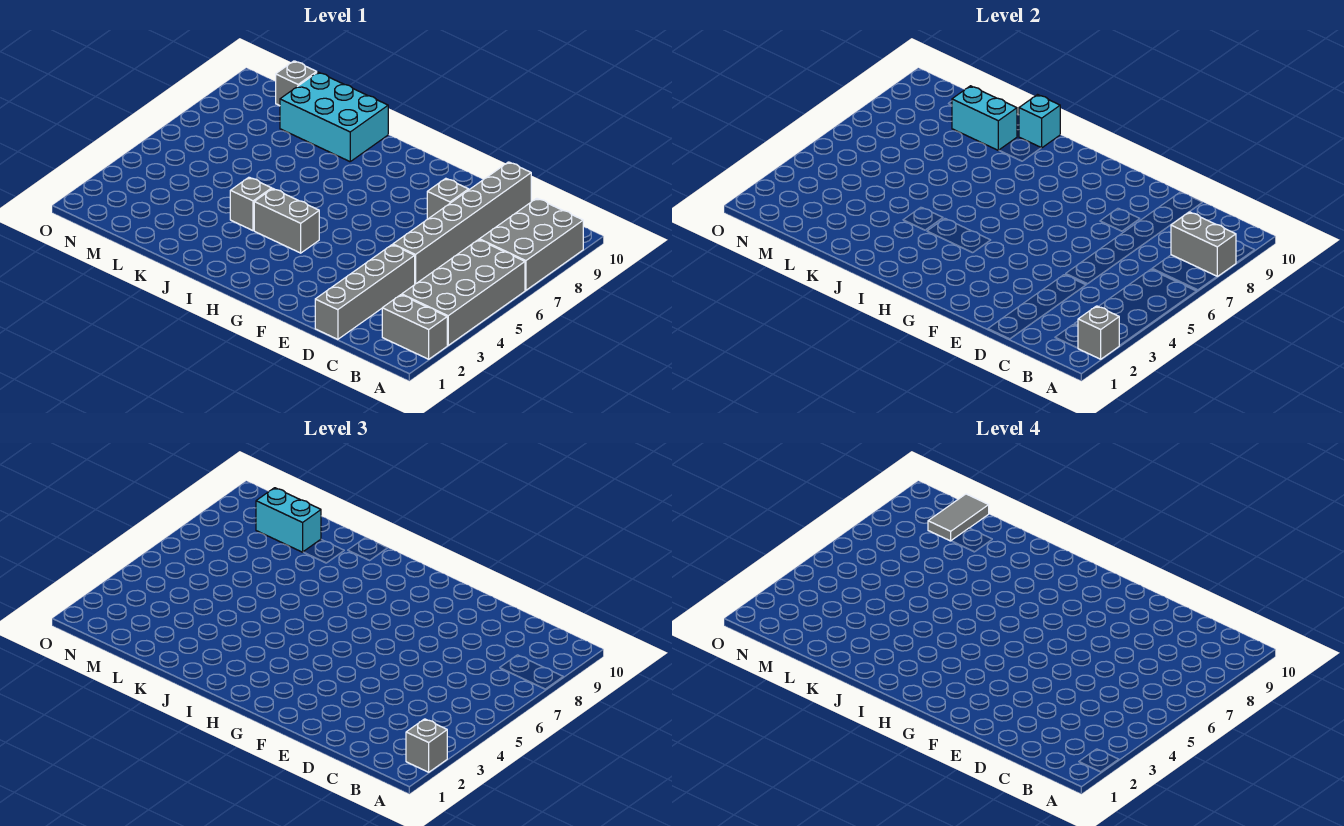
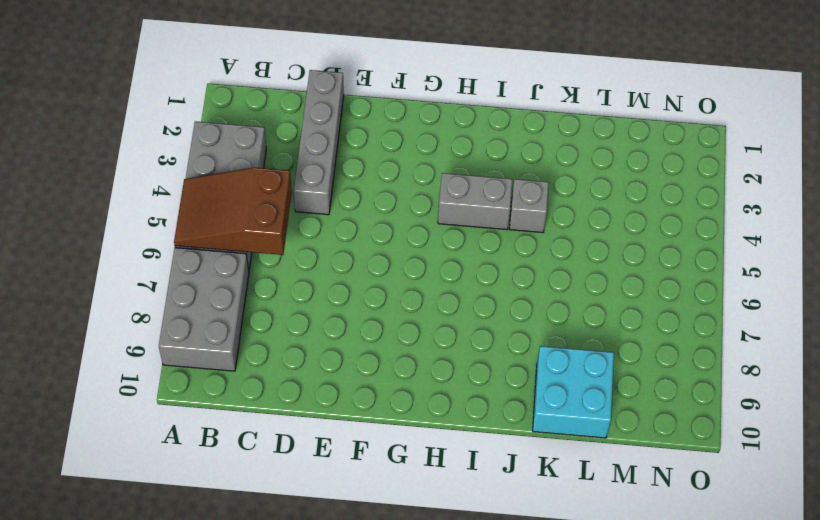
brown slope A5:C6 level 2 top C -> none
cyan brick K9:L10 level 1 -> cyan brick J9:L10 level 1
none -> grey brick A2:B2 level 1
none -> grey brick D5:D10 level 1
none -> grey brick E8 level 1

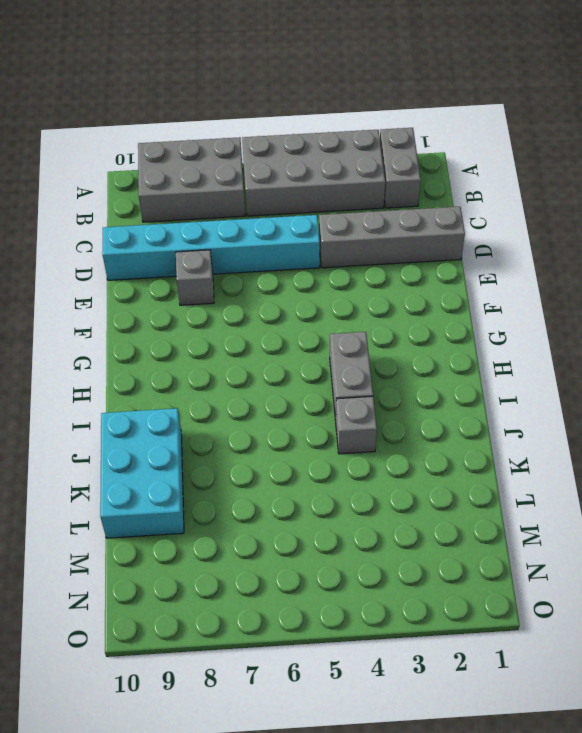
cyan brick D5:D10 level 1 -> grey brick D5:D10 level 1
none -> grey brick M10 level 1
none -> grey brick A2 level 2
none -> grey brick A8:B8 level 2

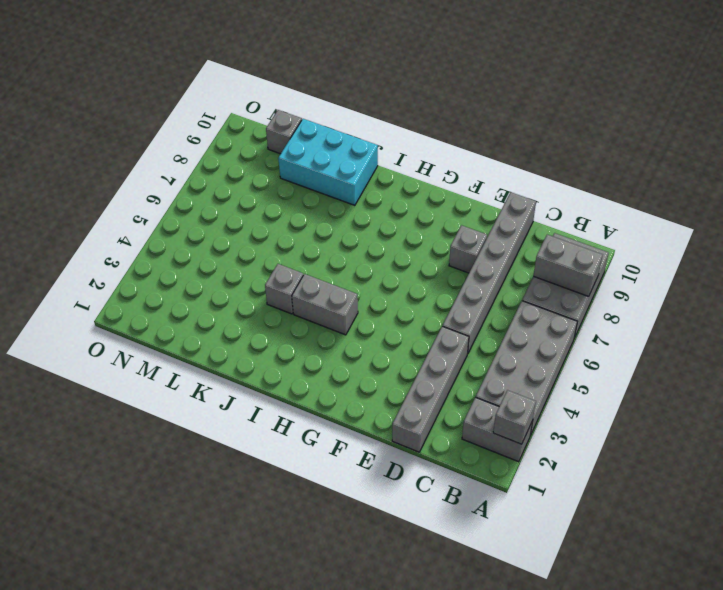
none -> cyan brick J10 level 2
none -> cyan brick K9:L9 level 2
none -> grey brick A2 level 3

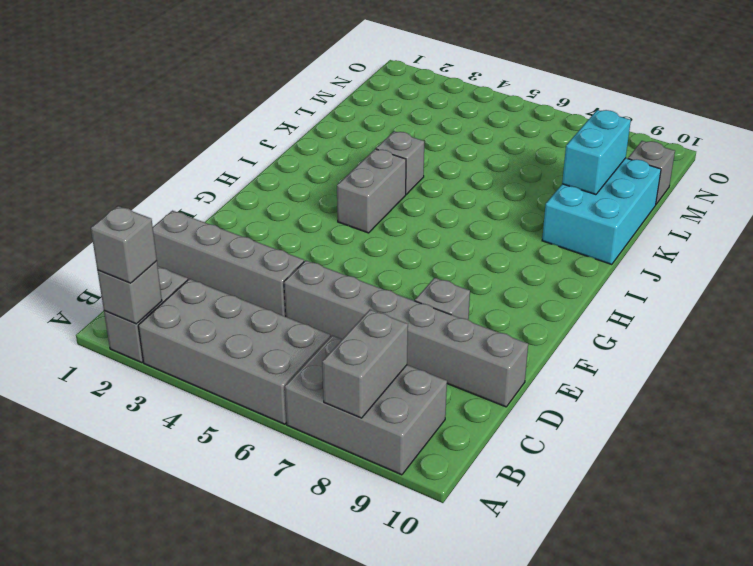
none -> cyan brick J10 level 2
none -> cyan brick L9:M9 level 3
none -> grey tile M9:M10 level 4

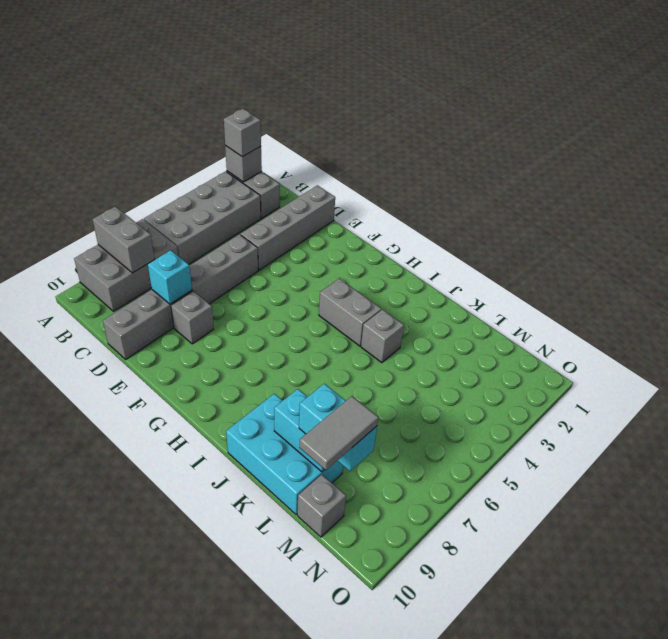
cyan brick D8 level 2 -> cyan brick J10 level 2

